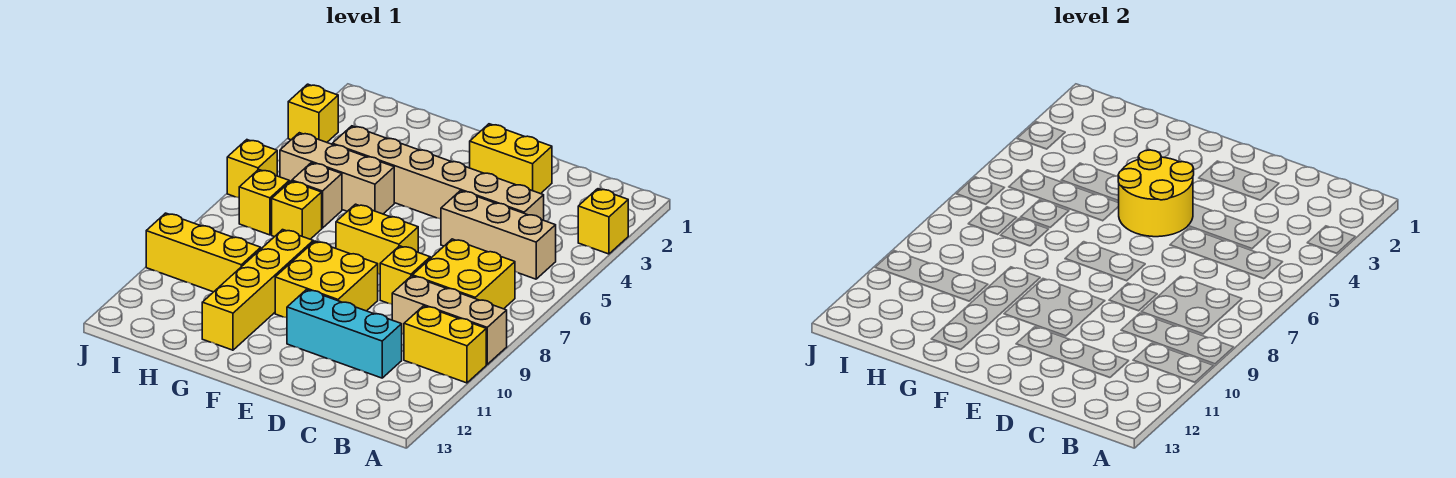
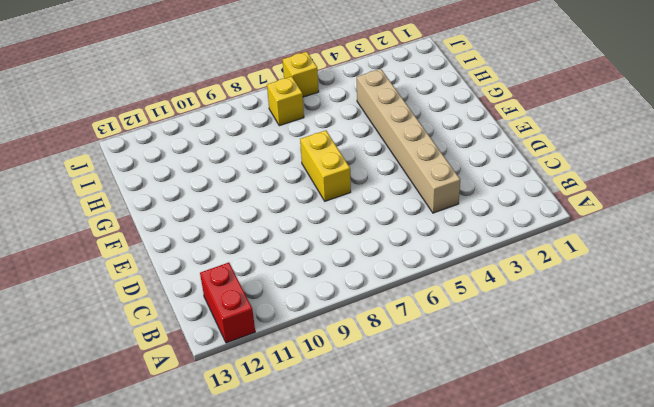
red brick A12:B12 level 1 -> none
none -> yellow brick A3 level 1
none -> tan brick A9:C9 level 1
none -> yellow brick A10:B10 level 1

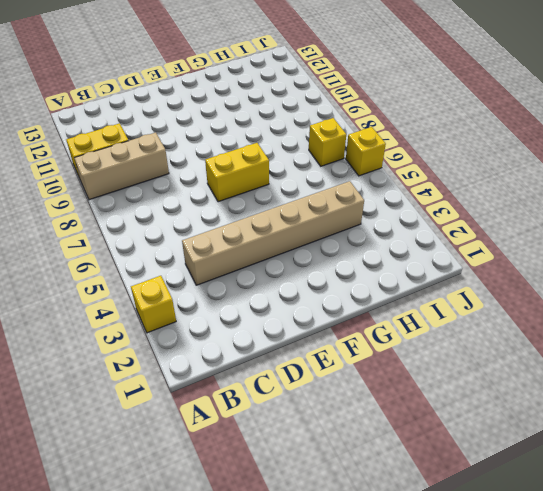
none -> tan brick B5:D5 level 1
none -> yellow brick B7:C8 level 1
none -> cyan brick C11:E11 level 1

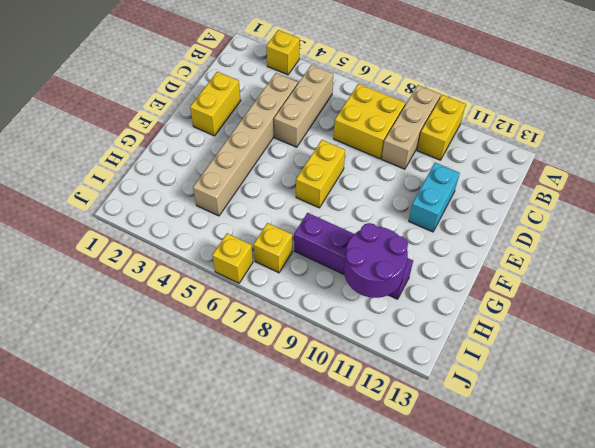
cyan brick D11:E11 level 1 -> cyan brick C11:E11 level 1
purple brick H8:H11 level 1 -> yellow brick H10:J10 level 1
purple round brick H10:I11 level 2 -> none
none -> yellow brick D8 level 1
none -> yellow brick E9:F10 level 1
none -> tan brick G5:I5 level 1

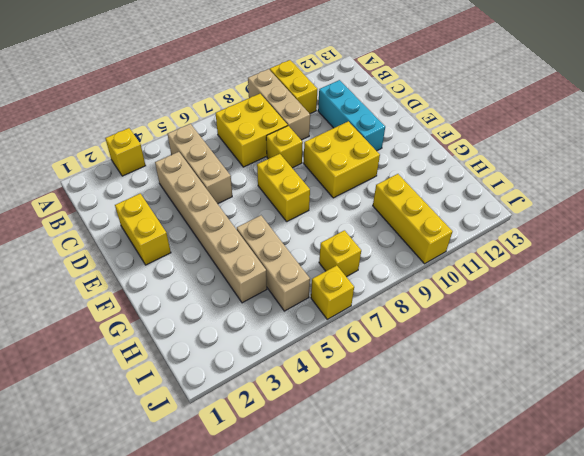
none -> yellow brick G9:G12 level 1
none -> tan brick H6 level 1
none -> yellow brick H7 level 1

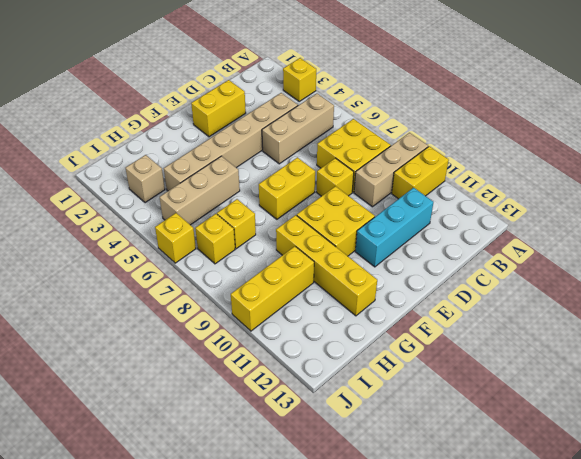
tan brick I3 level 1 -> tan brick H6 level 1
none -> yellow brick J3 level 1
none -> yellow round brick E4:F5 level 2

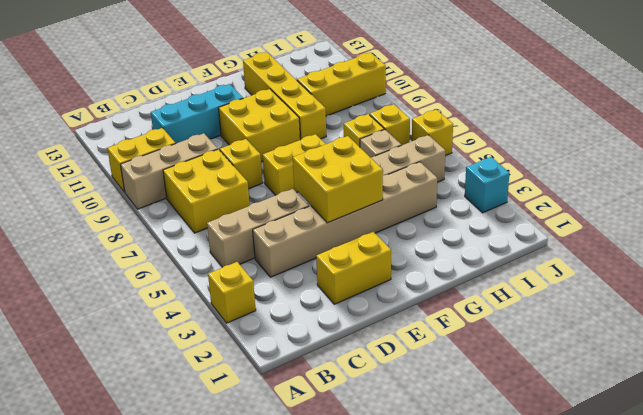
yellow brick E4:F5 level 2 -> yellow round brick E4:F5 level 2
cyan brick J3 level 1 -> yellow brick J3 level 1

